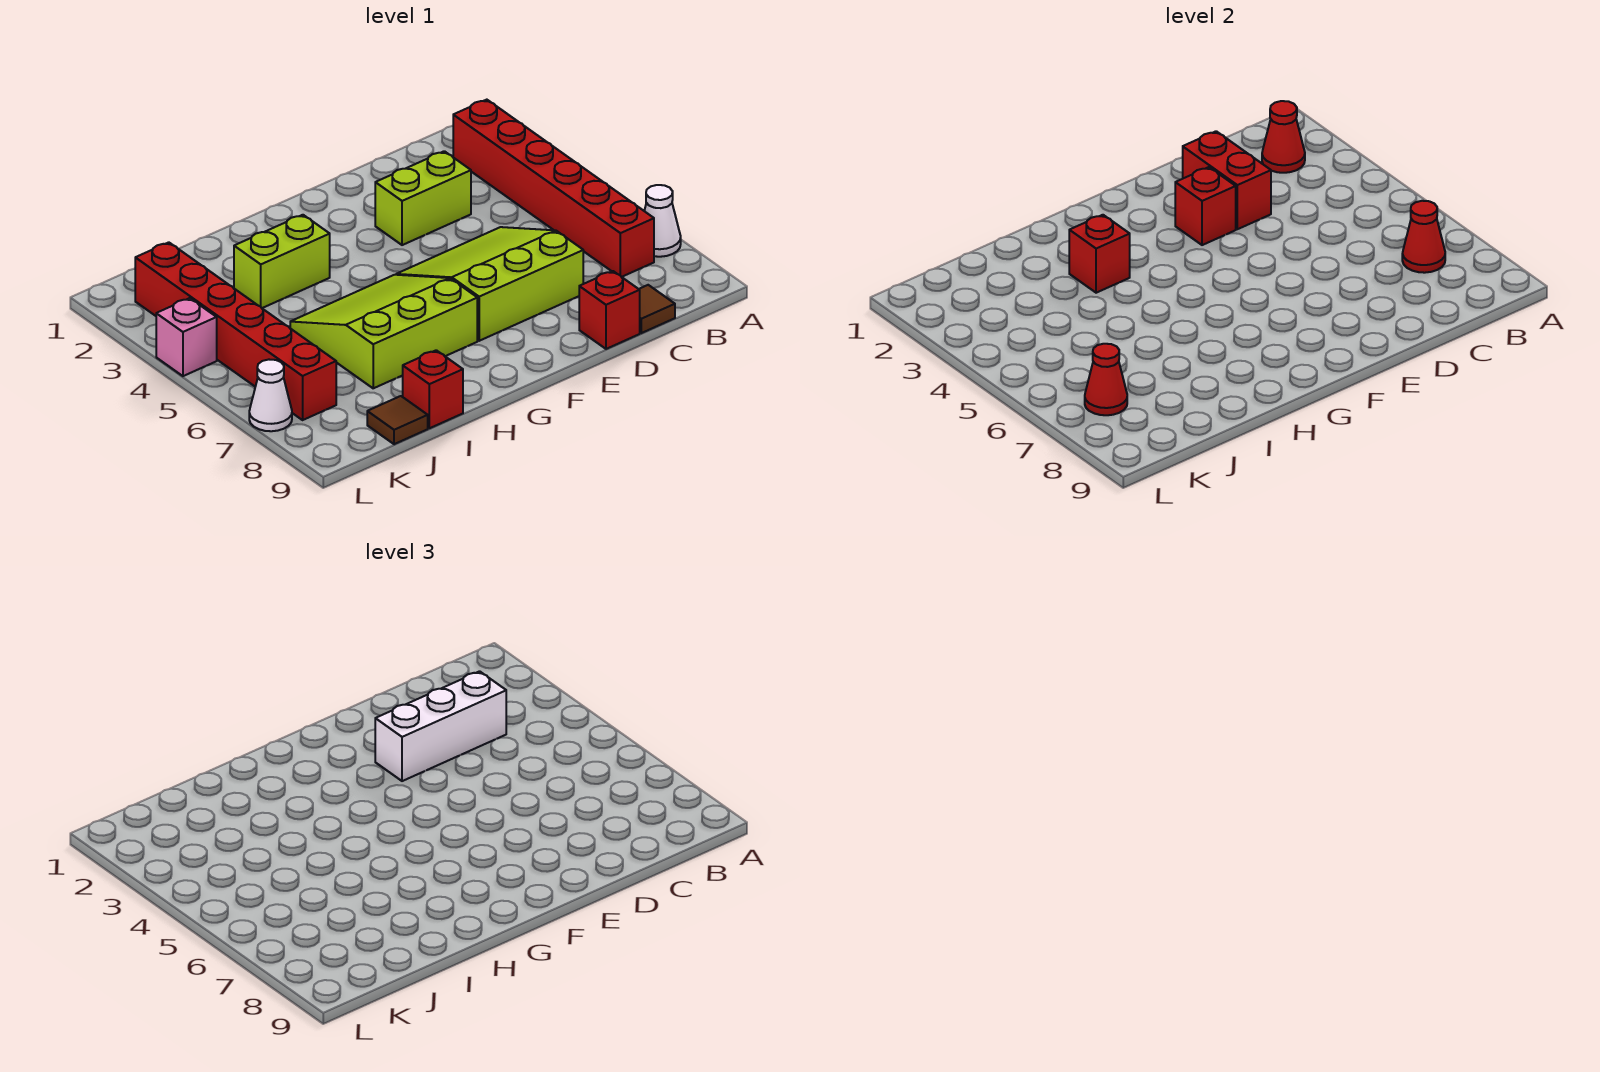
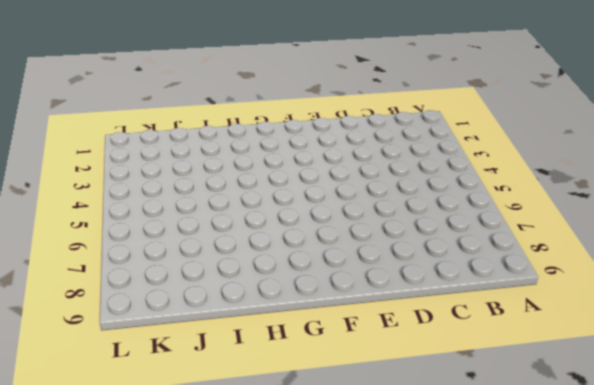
none -> white cone A7 level 1
none -> red brick B2:B7 level 1
none -> brown tile C9 level 1

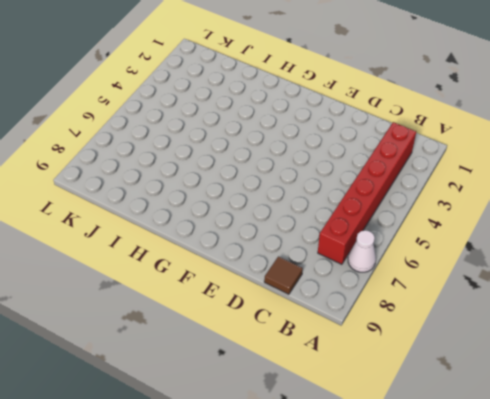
none -> lime brick D3:E3 level 1
none -> lime slope D5:F7 level 1 top 7
none -> red brick D9 level 1

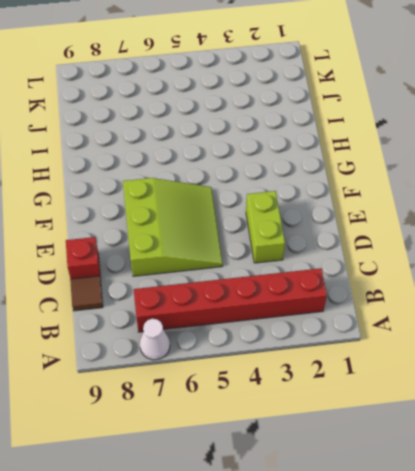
none -> lime slope G5:I7 level 1 top 7
none -> lime brick H3:I3 level 1
none -> red brick I9 level 1

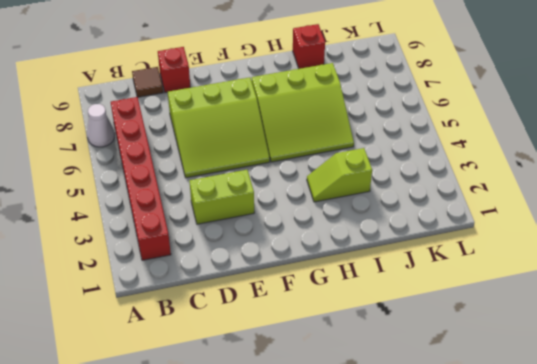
lime slope H3:I3 level 1 top I -> lime brick H3:I3 level 1
none -> brown tile J9 level 1
none -> red brick K2:K7 level 1
none -> pink brick L4 level 1

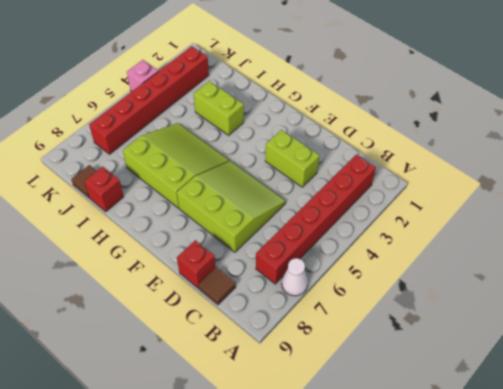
none -> white cone L7 level 1
none -> red cone B2 level 2
none -> red cone B7 level 2

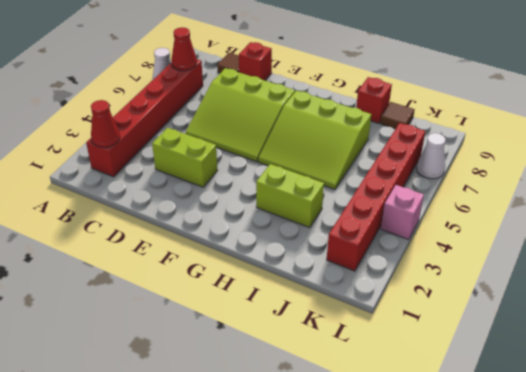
none -> red brick D2:D3 level 2
none -> red brick E3 level 2
none -> red brick H3 level 2

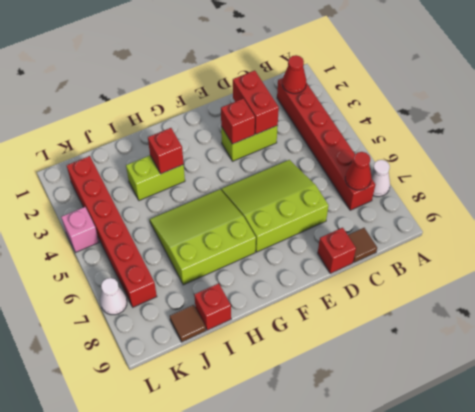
none -> red cone K7 level 2
none -> white brick C3:E3 level 3

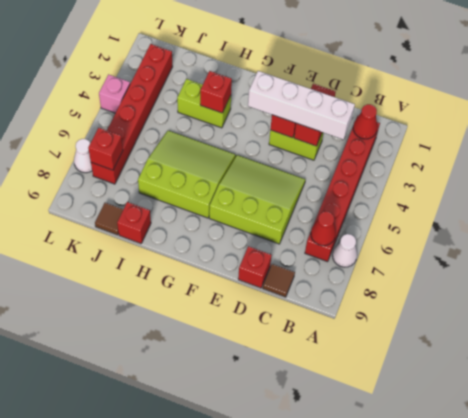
white brick C3:F3 level 3 -> white brick C3:E3 level 3
red brick K7 level 2 -> red cone K7 level 2

